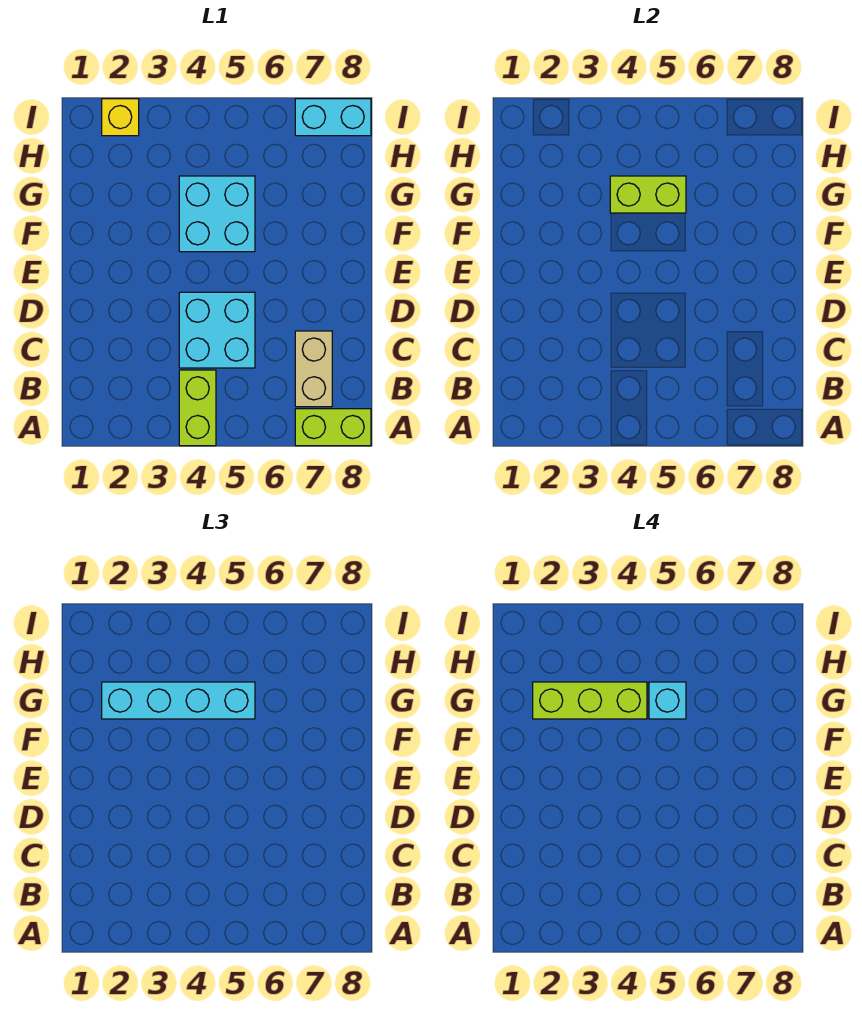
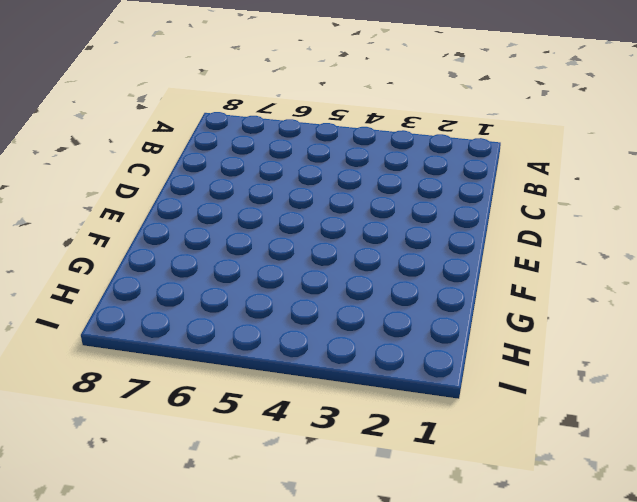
none -> lime brick A4:B4 level 1
none -> lime brick A7:A8 level 1

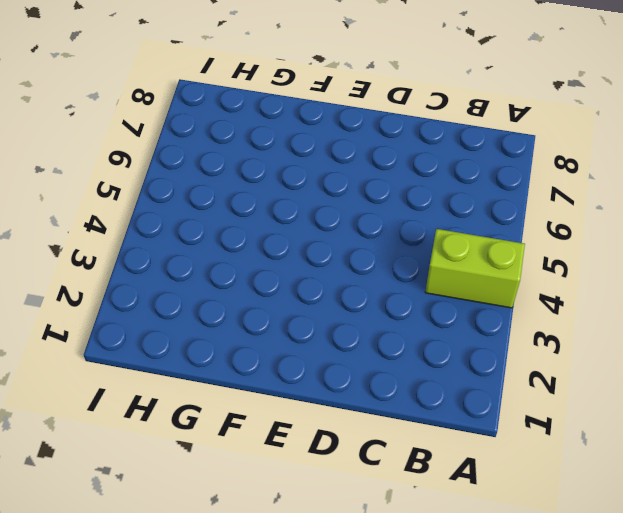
none -> lime brick A7:A8 level 1
none -> tan brick B7:C7 level 1

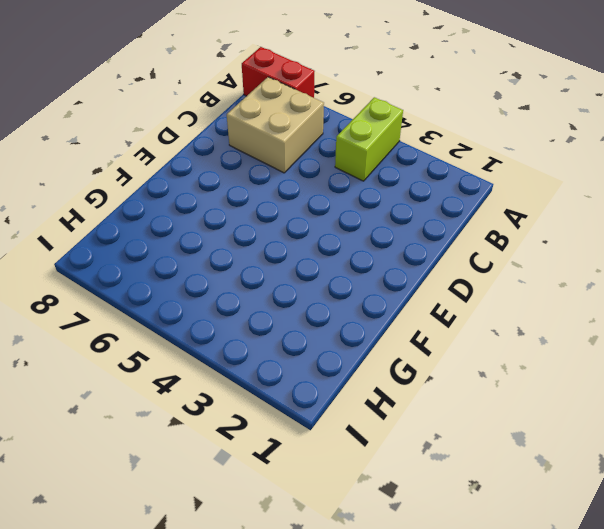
red brick A7:A8 level 1 -> lime brick A7:A8 level 1
tan brick B6:C7 level 1 -> tan brick B7:C7 level 1
none -> cyan brick C4:D5 level 1
none -> cyan brick F4:G5 level 1

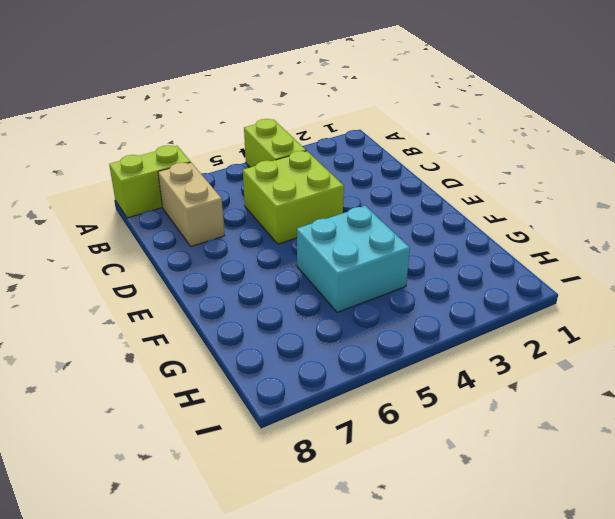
lime brick C4:D5 level 1 -> cyan brick C4:D5 level 1
none -> yellow brick I2 level 1
none -> cyan brick I7:I8 level 1

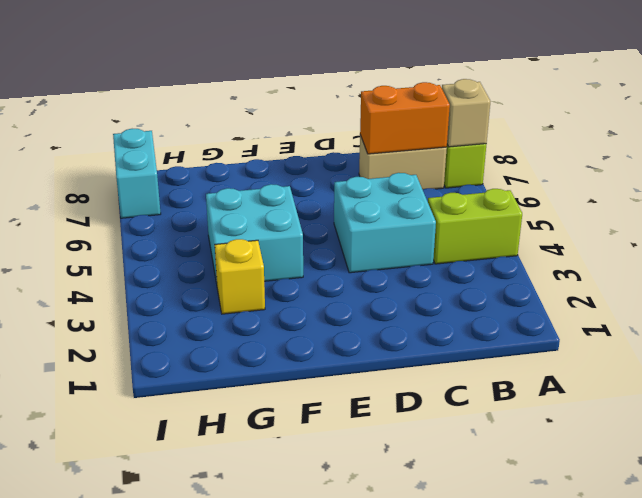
tan brick A7 level 2 -> none
orange brick B7:C7 level 2 -> none
yellow brick G3 level 1 -> yellow brick I2 level 1
none -> lime brick G4:G5 level 2
none -> cyan brick G2:G5 level 3

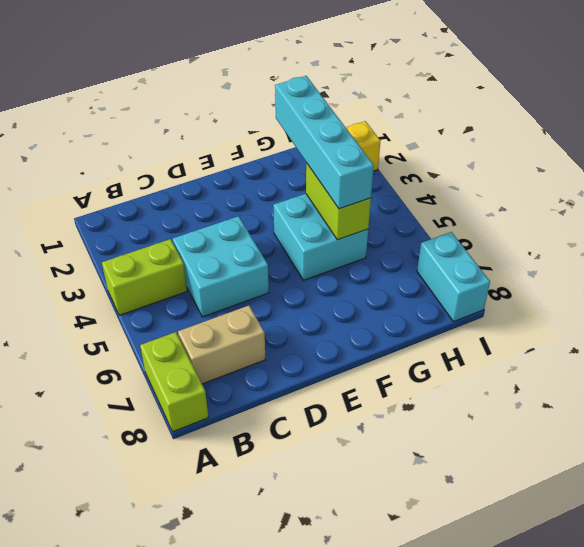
none -> lime brick G2:G4 level 4
none -> cyan brick G5 level 4

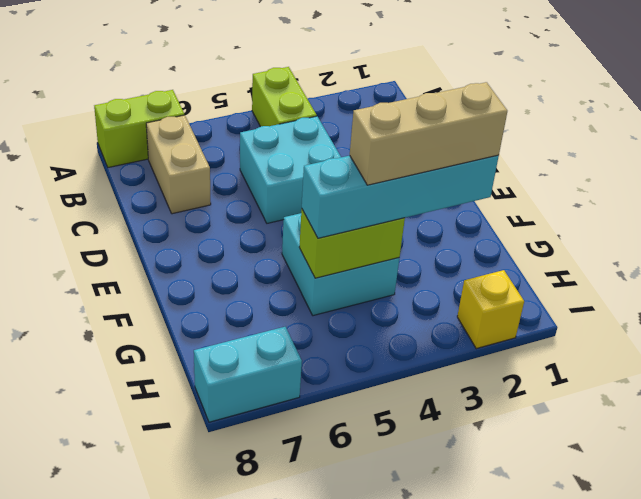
tan brick G2:G4 level 4 -> lime brick G2:G4 level 4
none -> cyan brick G5 level 4

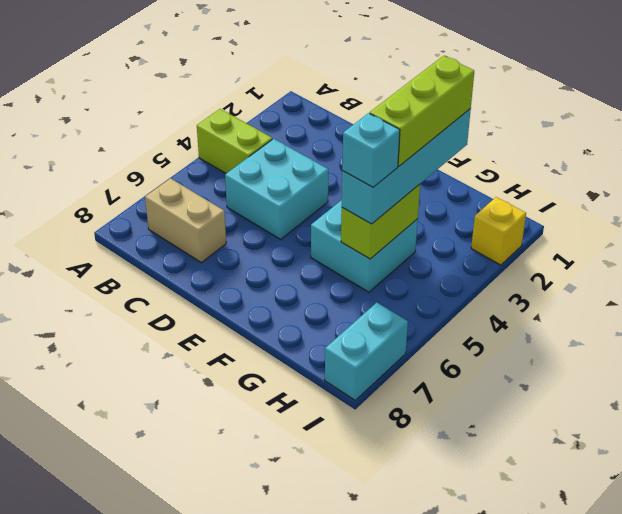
none -> lime brick A7:A8 level 1

